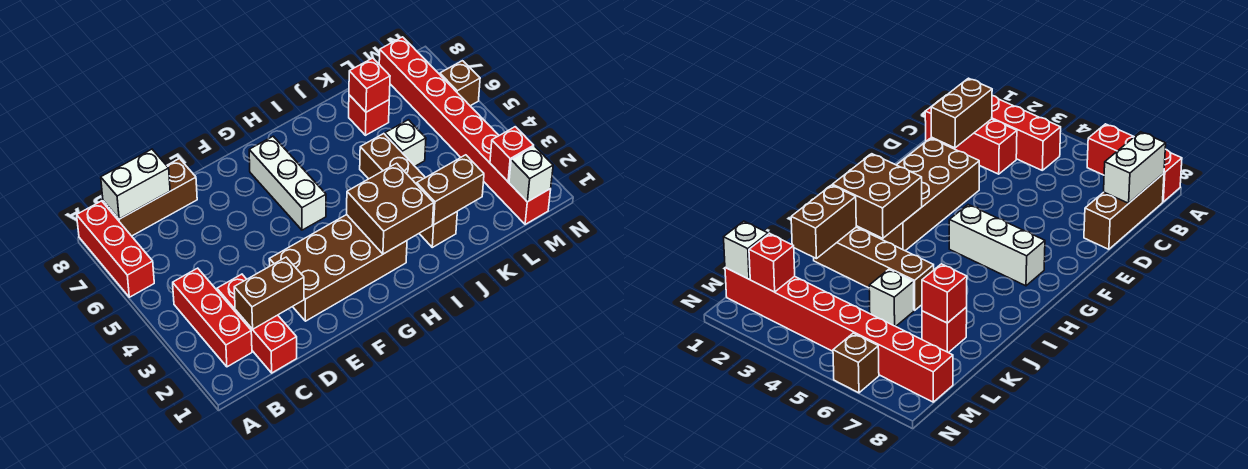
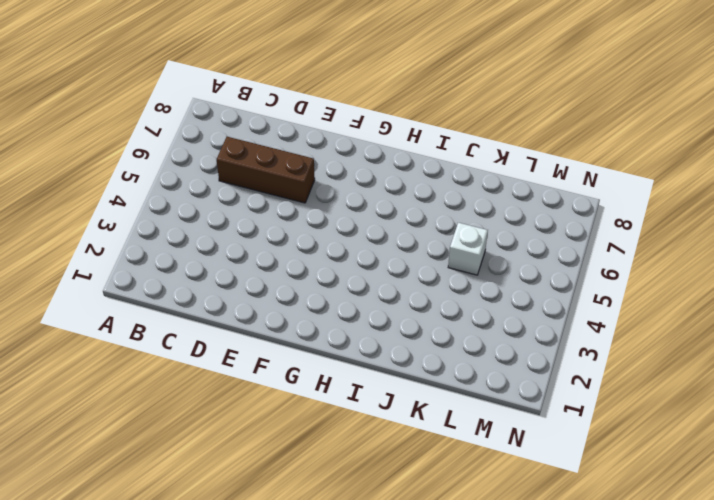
brown brick C6:E6 level 1 -> brown brick B8:D8 level 1
none -> red brick A6:A8 level 1
none -> red brick B2:B4 level 1
none -> red brick C1:C3 level 1

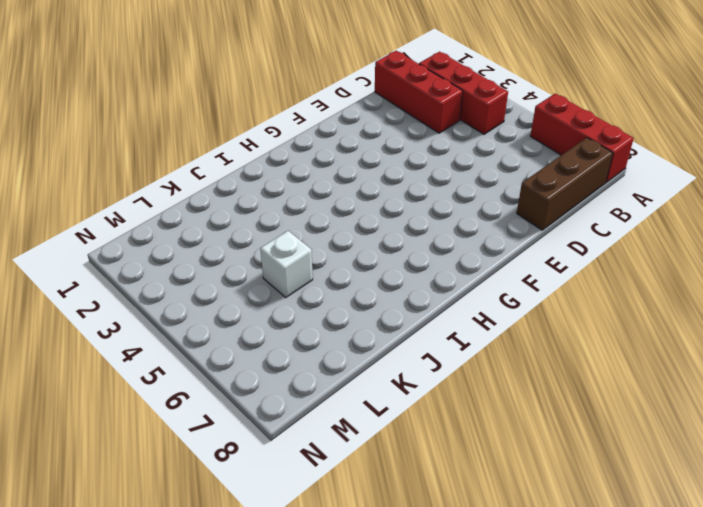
none -> brown brick E2:H3 level 1
none -> white brick G5:G7 level 1
none -> brown brick J2:J5 level 1

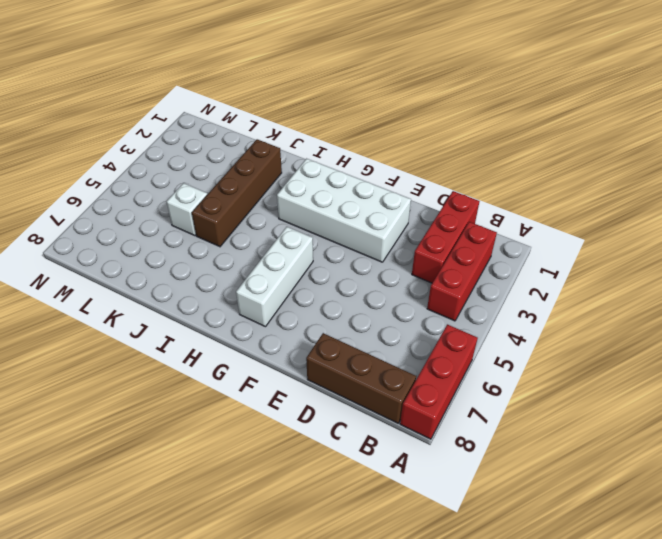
white brick E2:H3 level 1 -> brown brick E2:H3 level 1
none -> red brick K7 level 1
none -> red brick M1:M8 level 1
none -> brown brick N6 level 1

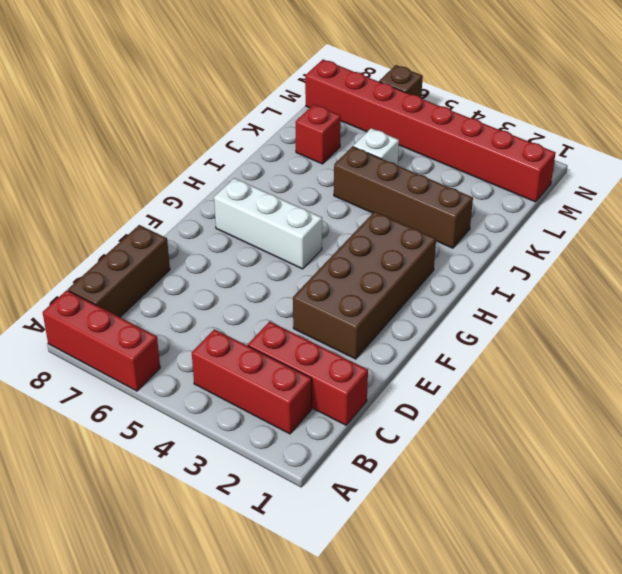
none -> white brick B8:C8 level 2
none -> brown brick C2:D2 level 2
none -> brown brick H2:I3 level 2

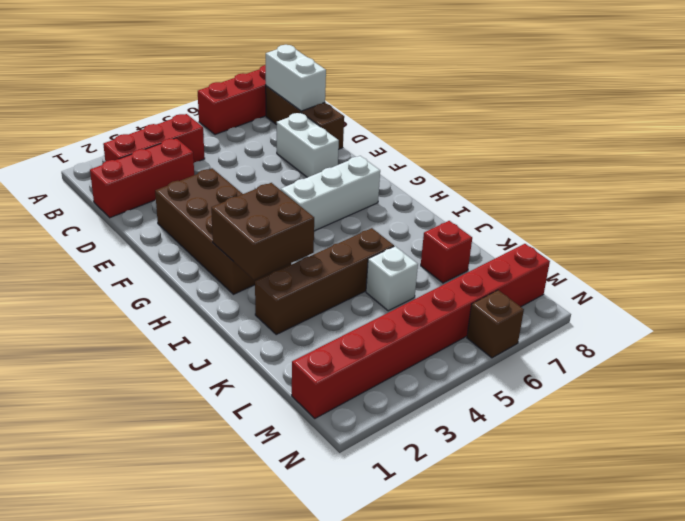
white brick D7:E7 level 1 -> none
none -> brown brick C2:D2 level 2
none -> brown brick J2:K2 level 2
none -> red brick K7 level 2

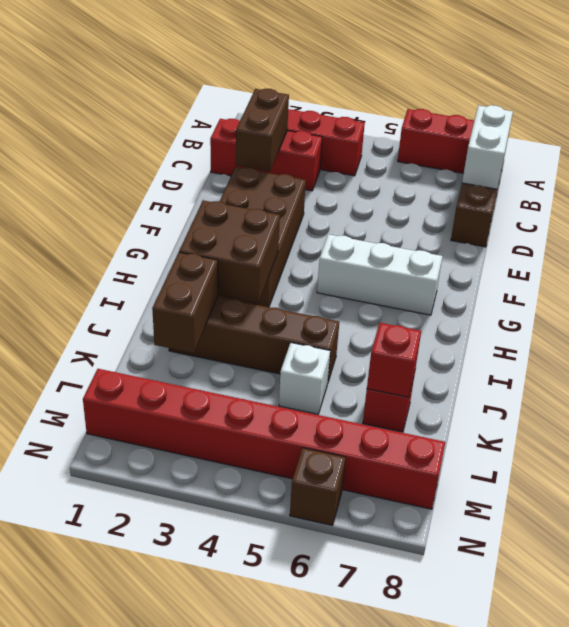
none -> white brick M1 level 2
none -> red brick M2 level 2

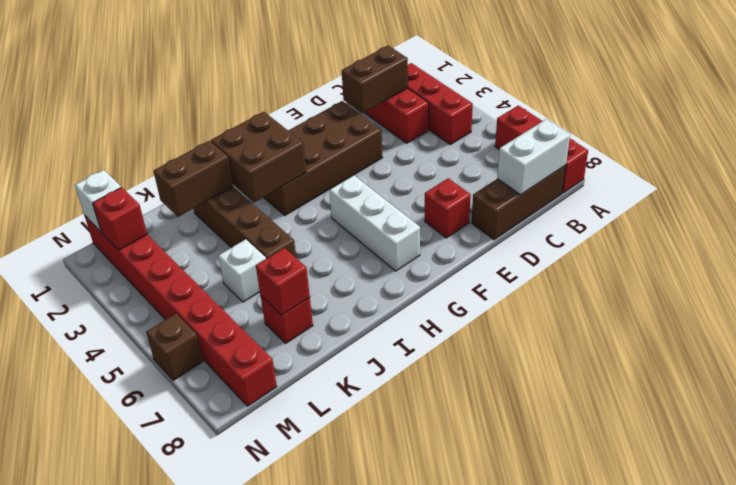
red brick E7 level 1 -> none

